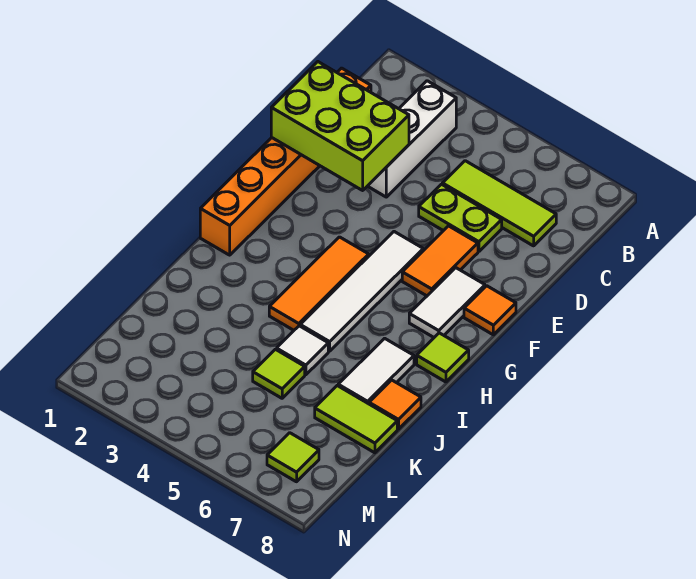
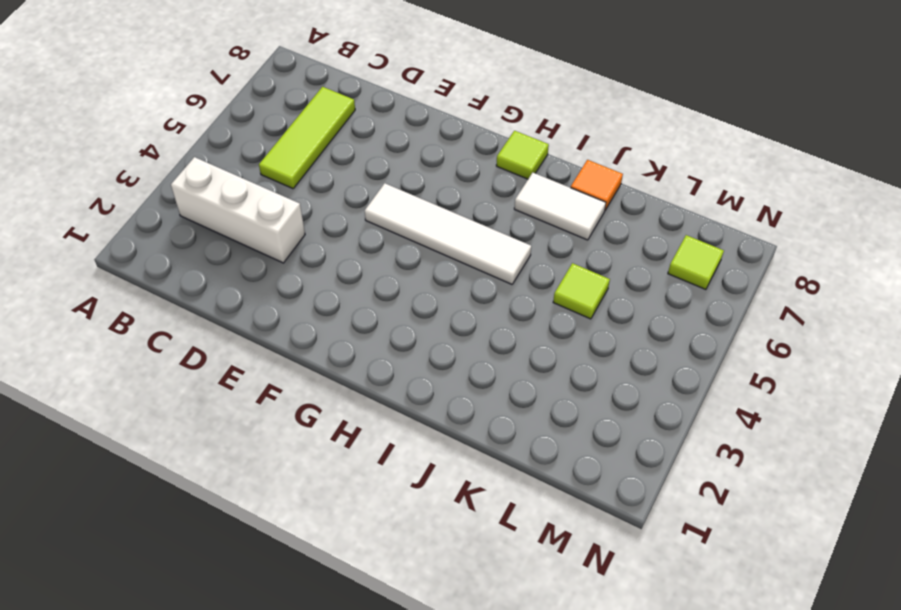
none -> orange brick C1:H1 level 1
none -> lime plate D5:D6 level 1
none -> orange tile E6:F6 level 1

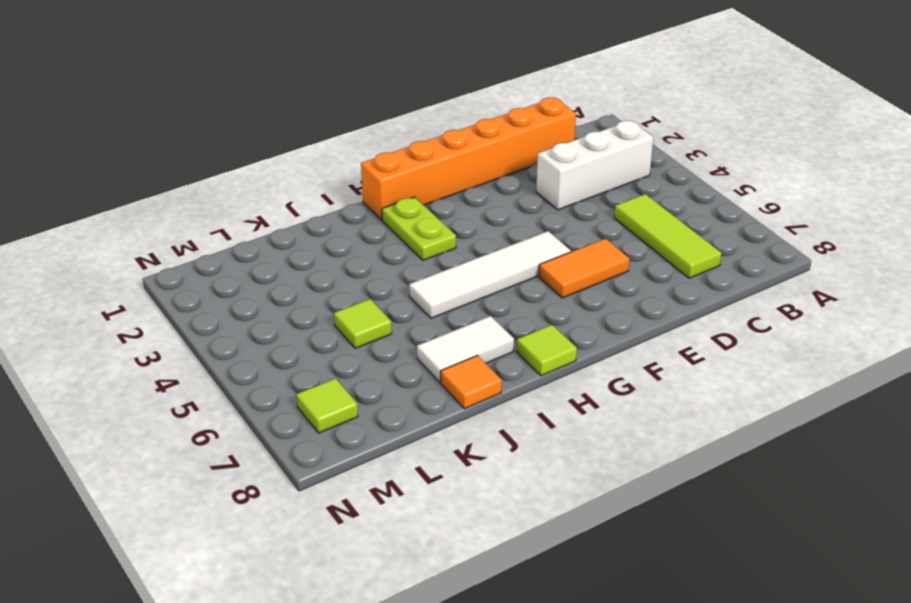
lime plate H2:H3 level 1 -> lime plate D5:D6 level 1
none -> white tile F7:G7 level 1
none -> orange tile F8 level 1
none -> orange tile G4:I4 level 1

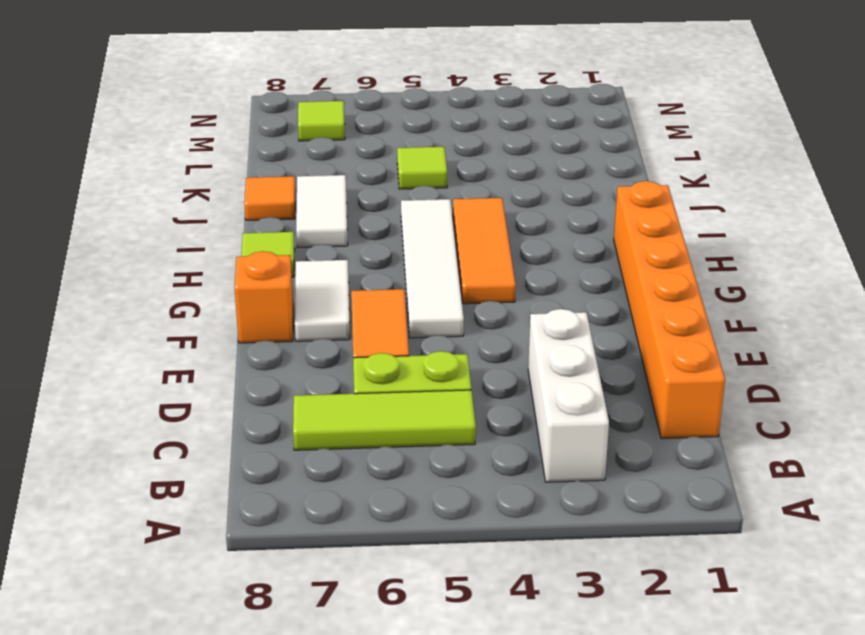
orange brick F8 level 1 -> orange tile F8 level 1
none -> white tile J5 level 1
none -> lime tile K7:K8 level 1
none -> lime brick D1:E3 level 2

